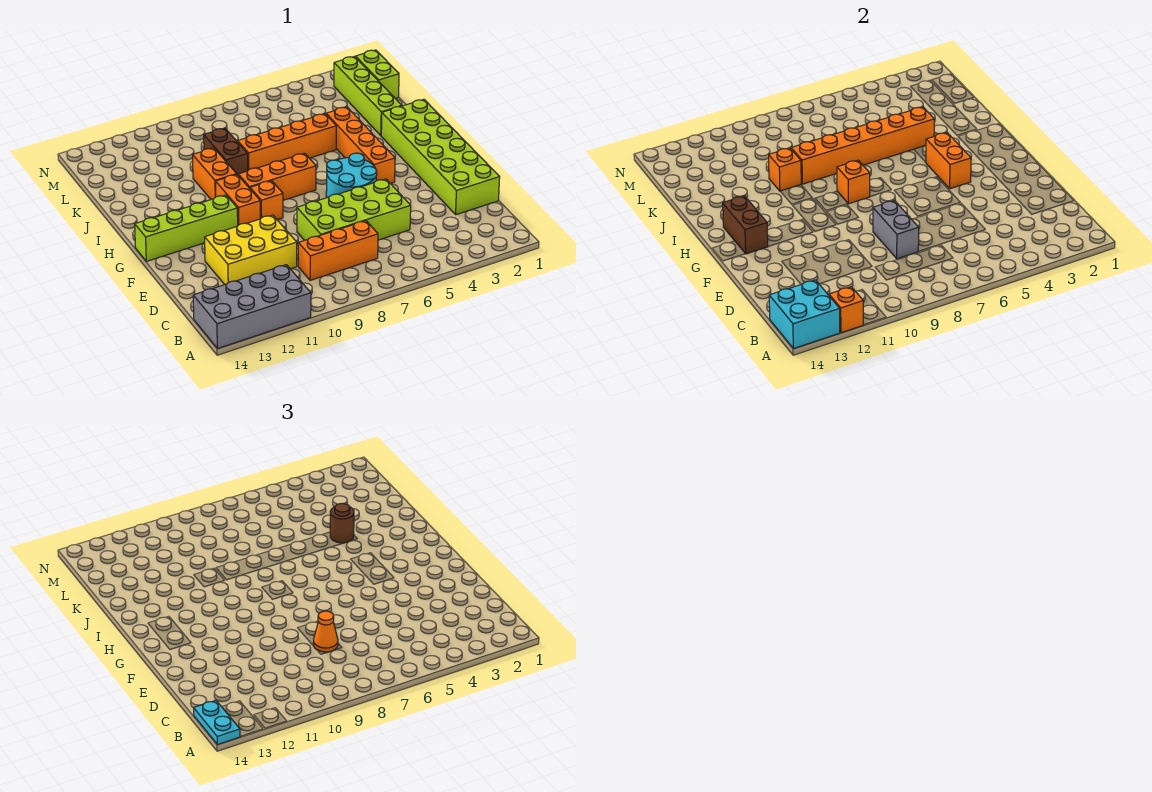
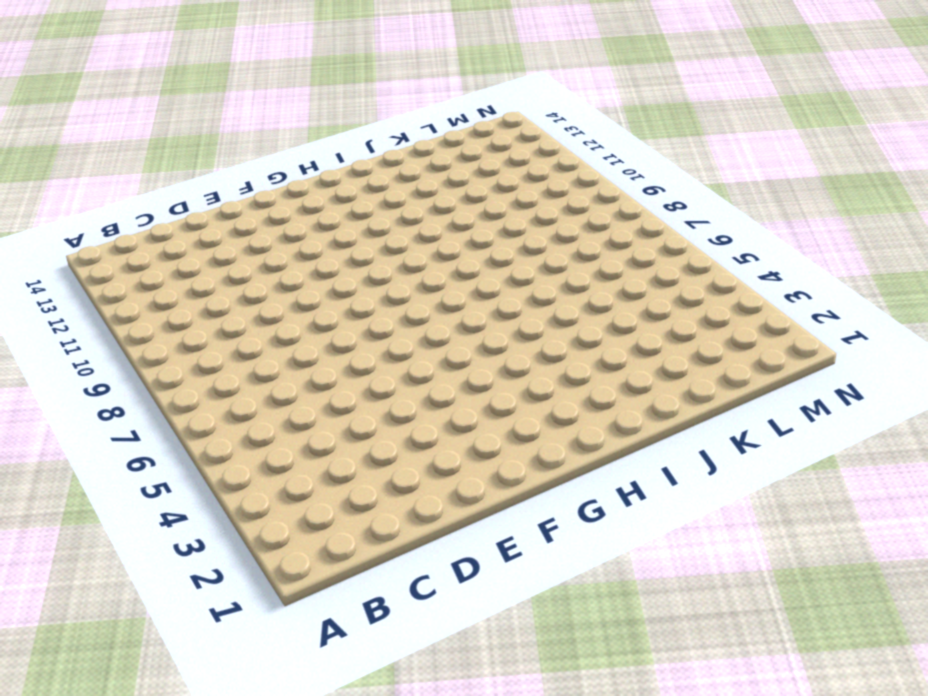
none -> grey brick A11:B14 level 1
none -> orange brick C7:C9 level 1
none -> lime brick D1:I2 level 1

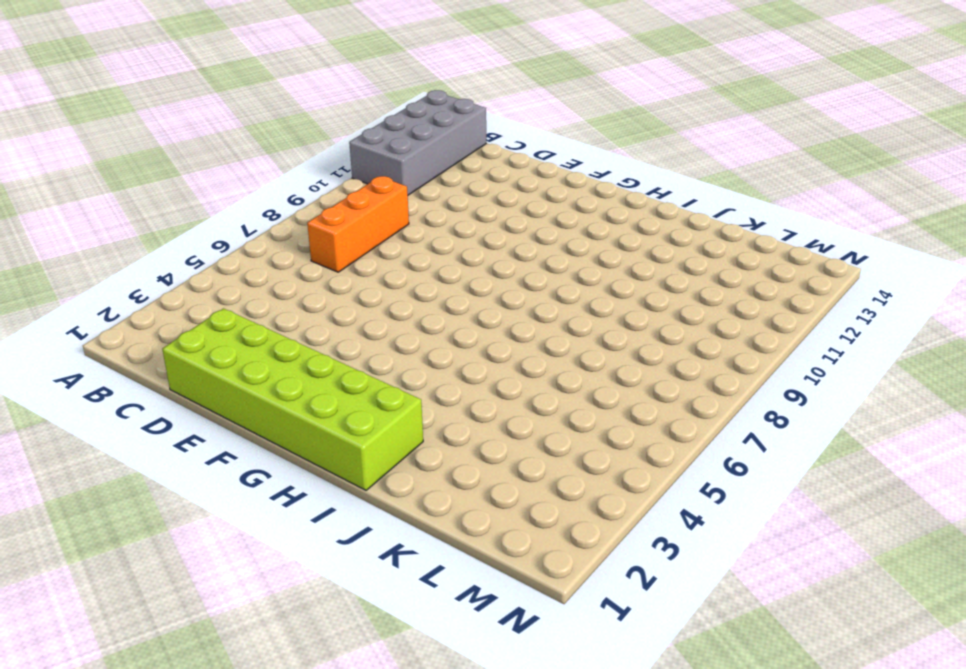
none -> lime brick D5:E8 level 1
none -> yellow brick D10:E12 level 1
none -> cyan round brick F5:G6 level 1

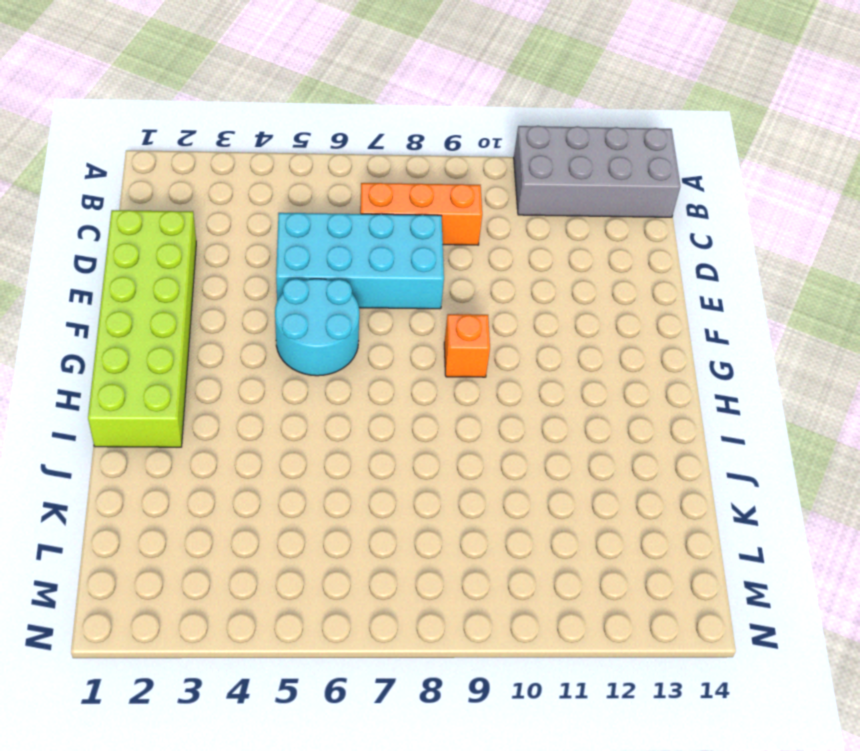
cyan brick D5:E8 level 1 -> lime brick D5:E8 level 1
none -> yellow brick D10:E12 level 1
none -> orange brick G4:J4 level 1
none -> orange brick G10:H10 level 1

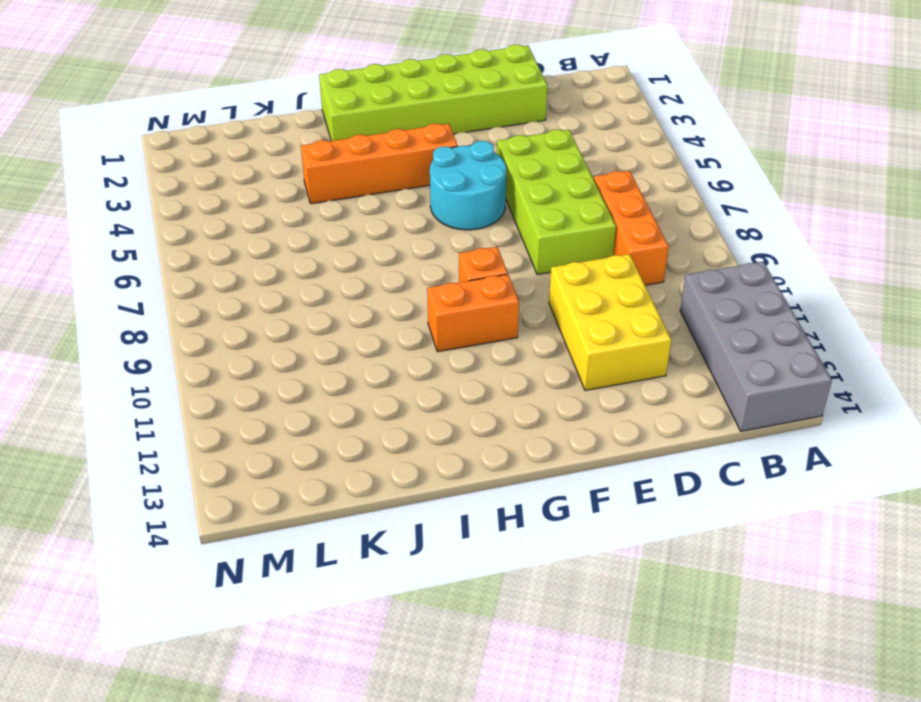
none -> lime brick G11:G14 level 1
none -> orange brick H7:H9 level 1
none -> orange brick I10:J10 level 1

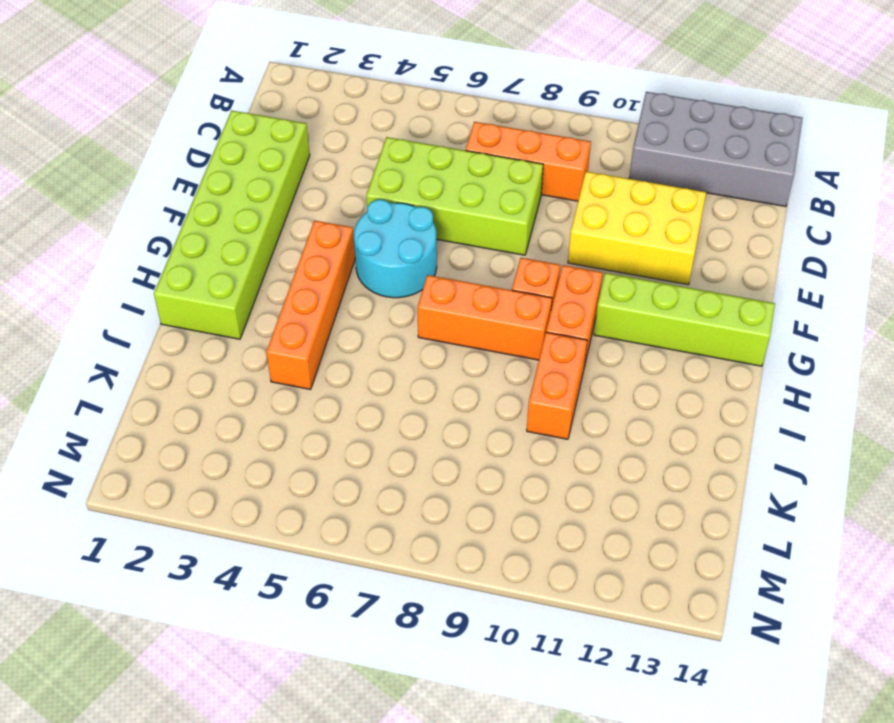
none -> lime brick J2:M2 level 1
none -> orange brick J5:J8 level 1
none -> brown brick J9:K9 level 1

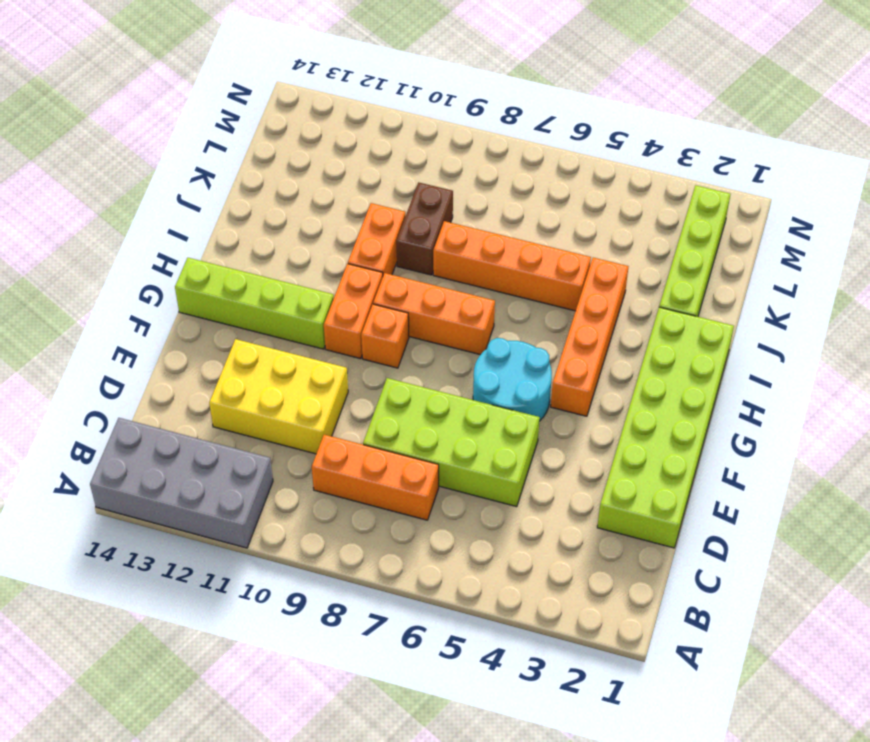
none -> lime brick L1:M1 level 1
none -> orange brick A12 level 2
none -> cyan brick A13:B14 level 2

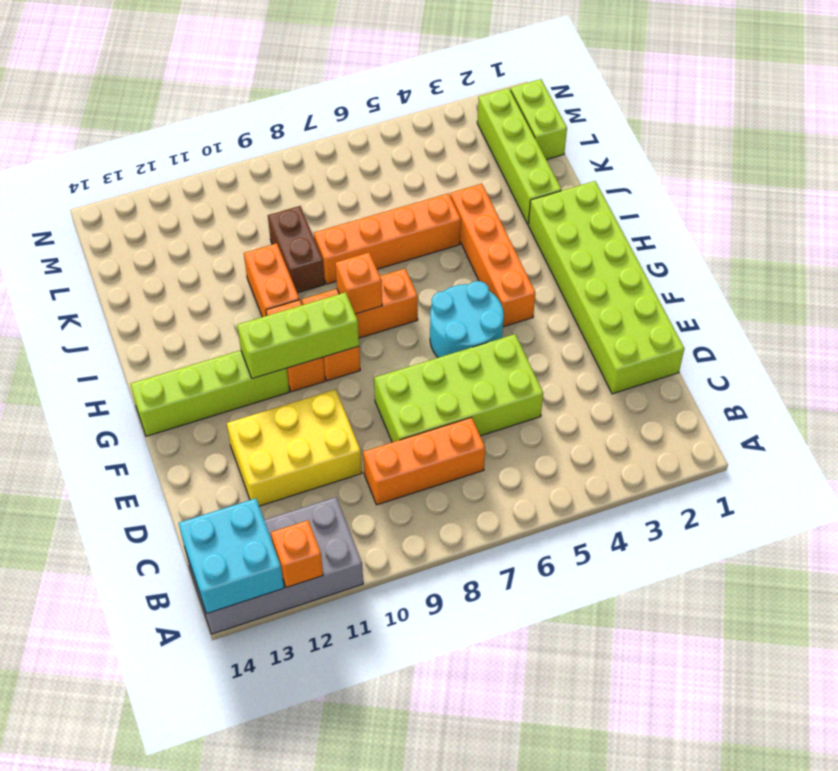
lime brick G9:G11 level 2 -> none
none -> grey brick D8:E8 level 2
none -> orange brick G4:H4 level 2
none -> brown brick G13:H13 level 2

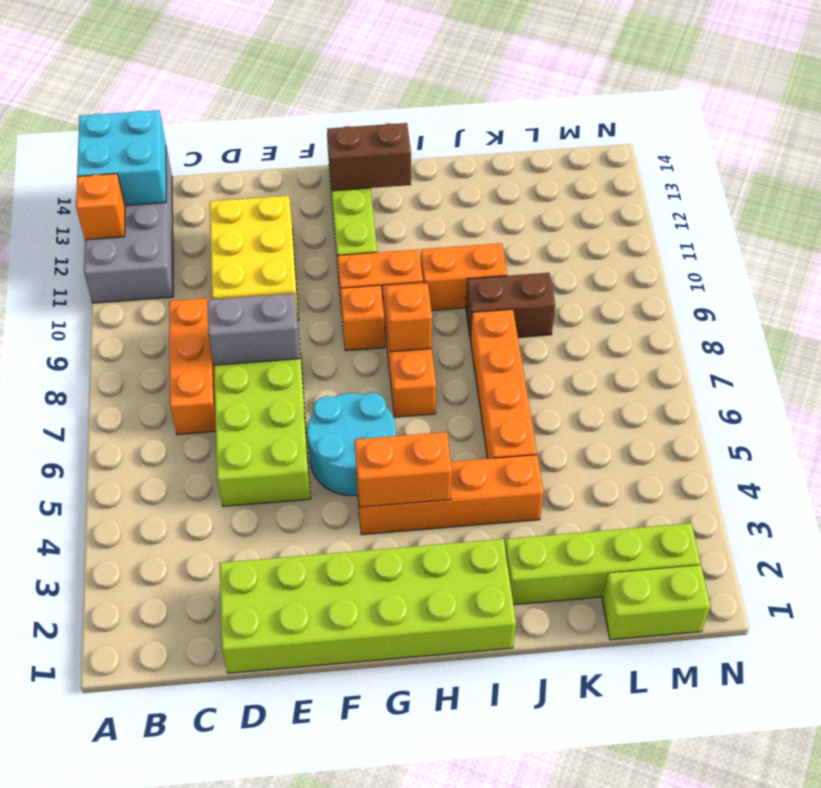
none -> orange brick J4:J9 level 2
none -> orange brick J10 level 2
none -> cyan plate A14:B14 level 3

